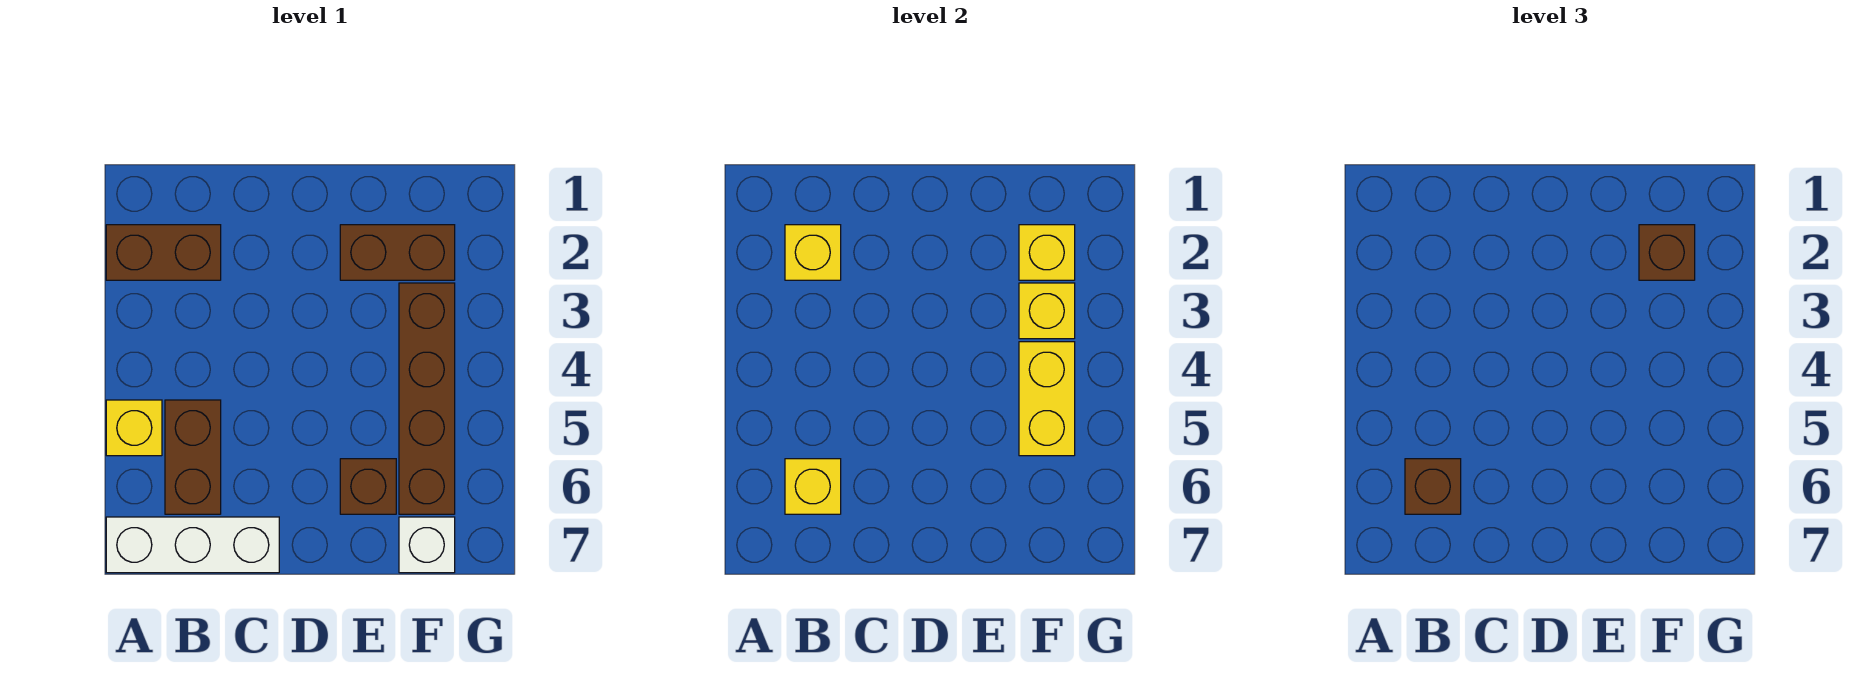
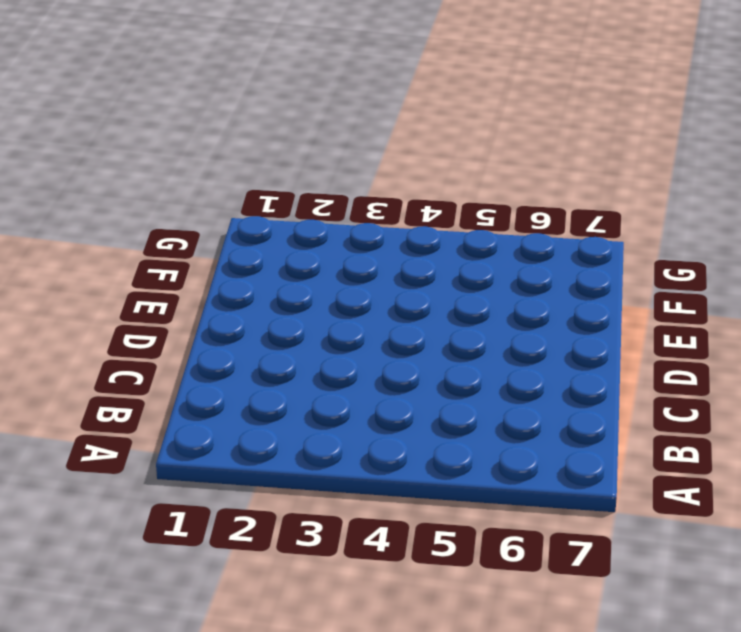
none -> brown brick A2:B2 level 1
none -> yellow brick A5 level 1
none -> white brick A7:C7 level 1

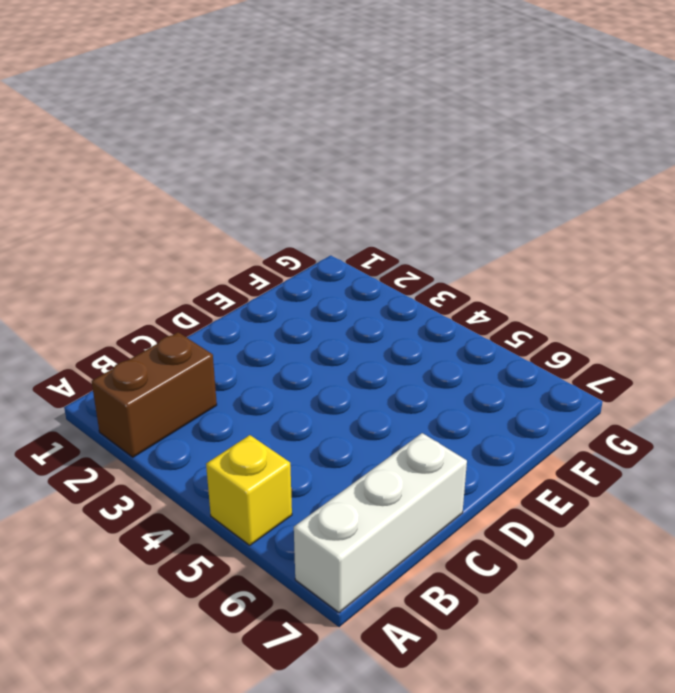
none -> brown brick B5:B6 level 1
none -> brown brick E2:F2 level 1
none -> brown brick E6 level 1

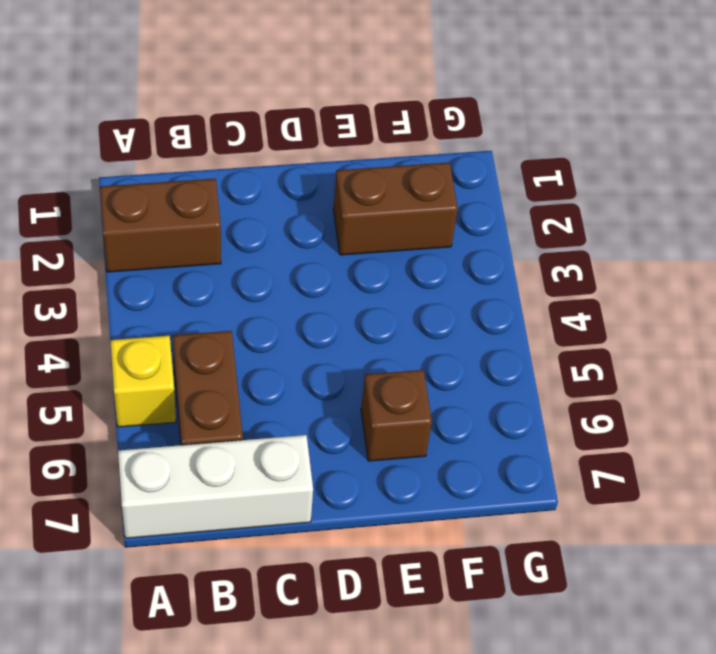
none -> brown brick F3:F6 level 1
none -> white brick F7 level 1
none -> yellow brick B2 level 2

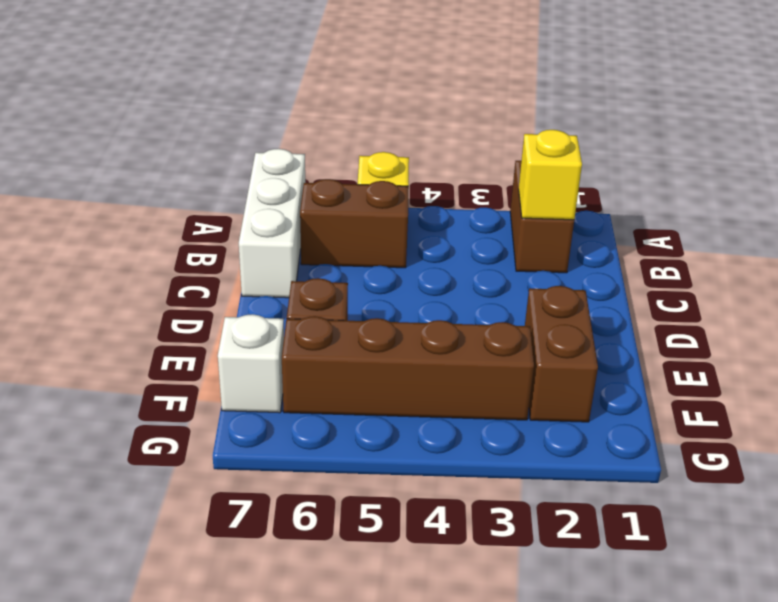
none -> yellow brick B6 level 2
none -> yellow brick F2 level 2
none -> yellow brick F3 level 2

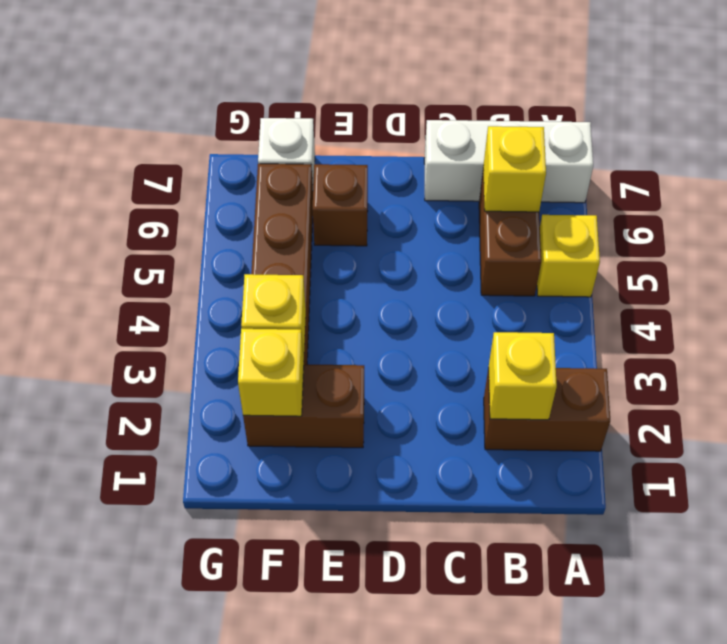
none -> yellow brick F4:F5 level 2
none -> brown brick B6 level 3
none -> brown brick F2 level 3

